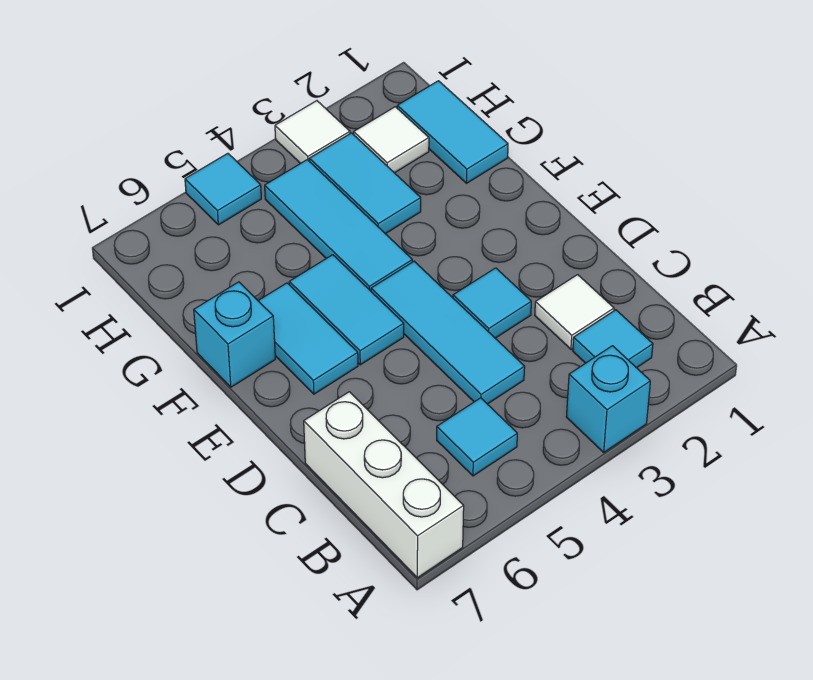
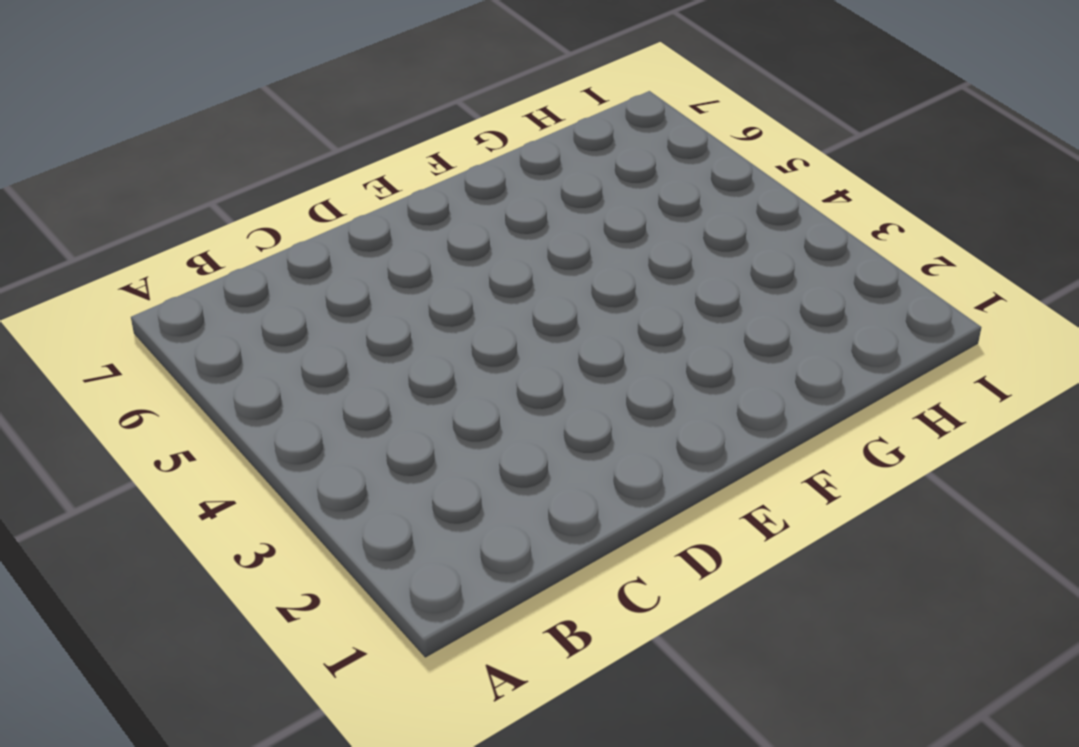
none -> cyan brick A3 level 1
none -> white brick A7:C7 level 1
none -> cyan tile B2 level 1

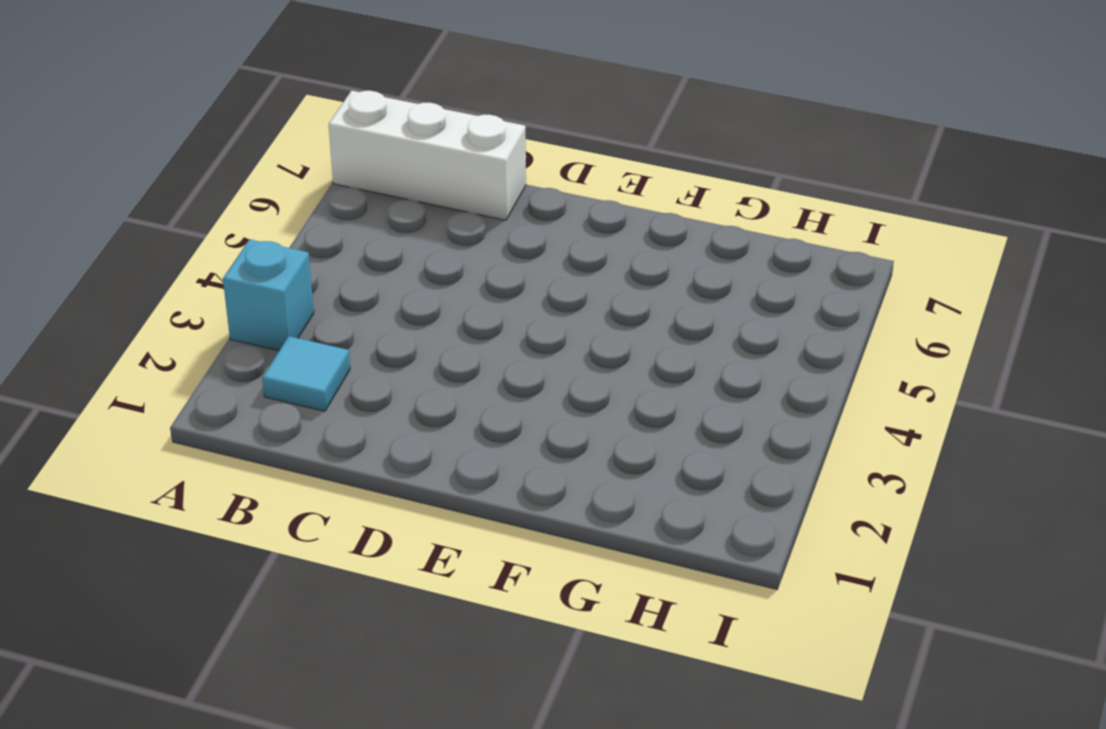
none -> cyan tile B5 level 1
none -> white tile C2 level 1
none -> cyan tile C4:E4 level 1

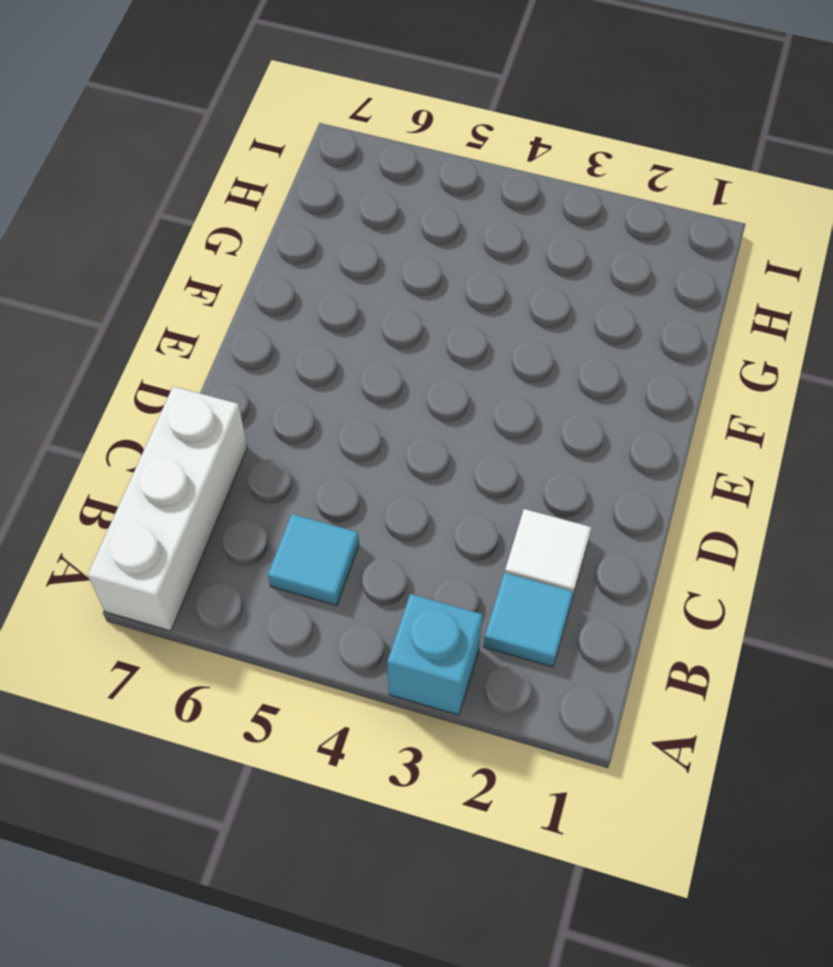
none -> cyan tile C4:E4 level 1
none -> cyan tile D3 level 1
none -> cyan tile E5:F5 level 1

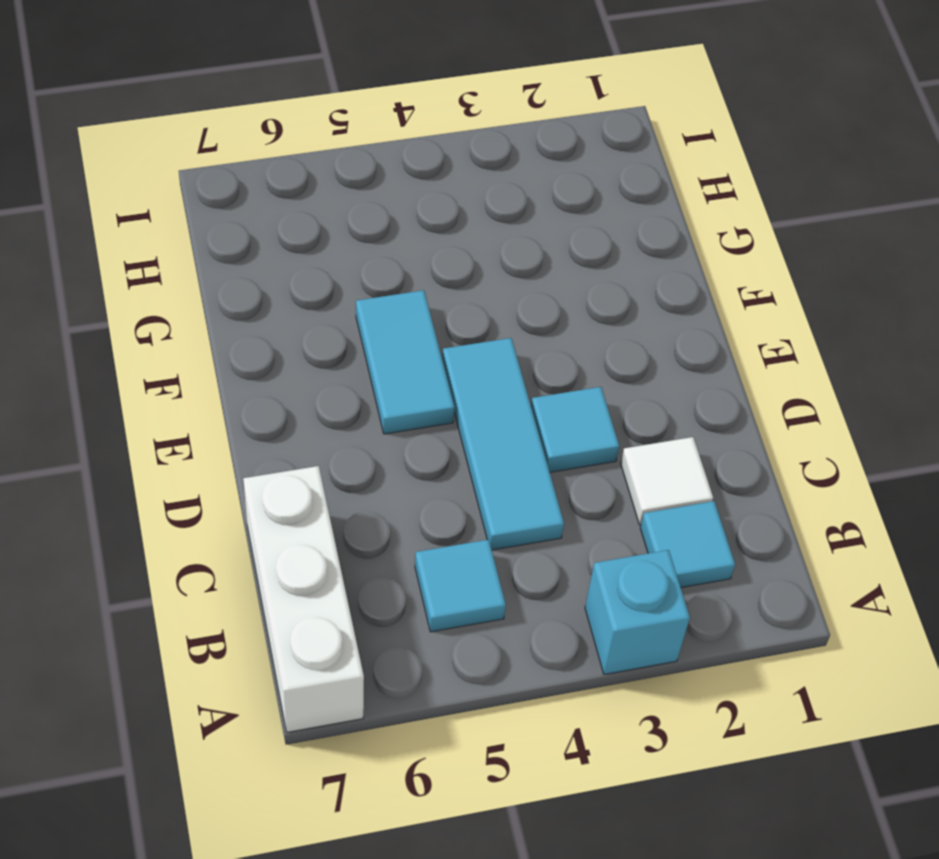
none -> cyan tile E6:F6 level 1
none -> cyan tile F4:H4 level 1
none -> cyan brick F7 level 1

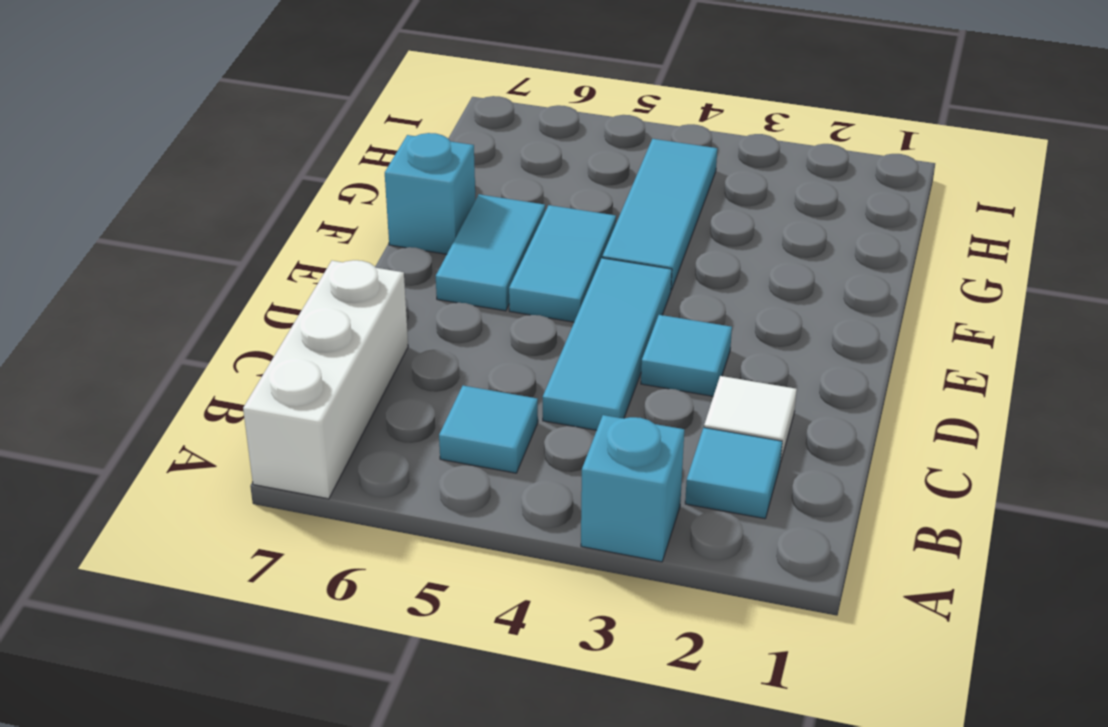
none -> cyan tile G1:H1 level 1
none -> cyan tile G3:H3 level 1
none -> white tile H2 level 1

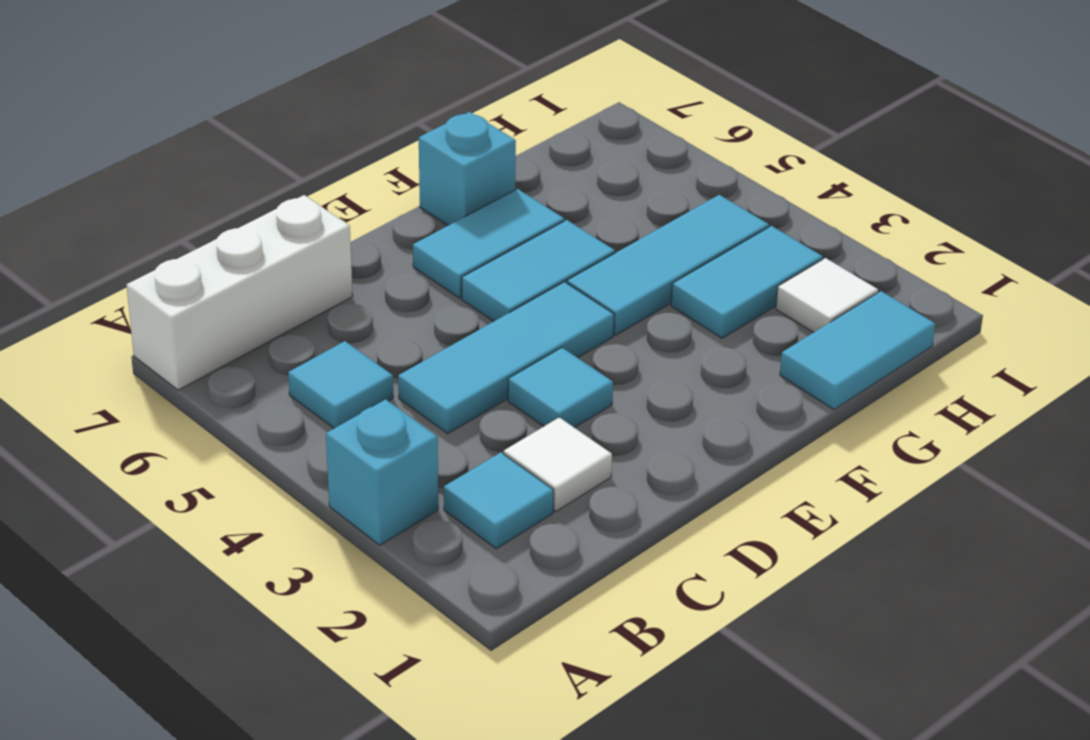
none -> white tile I3 level 1
none -> cyan tile I5 level 1

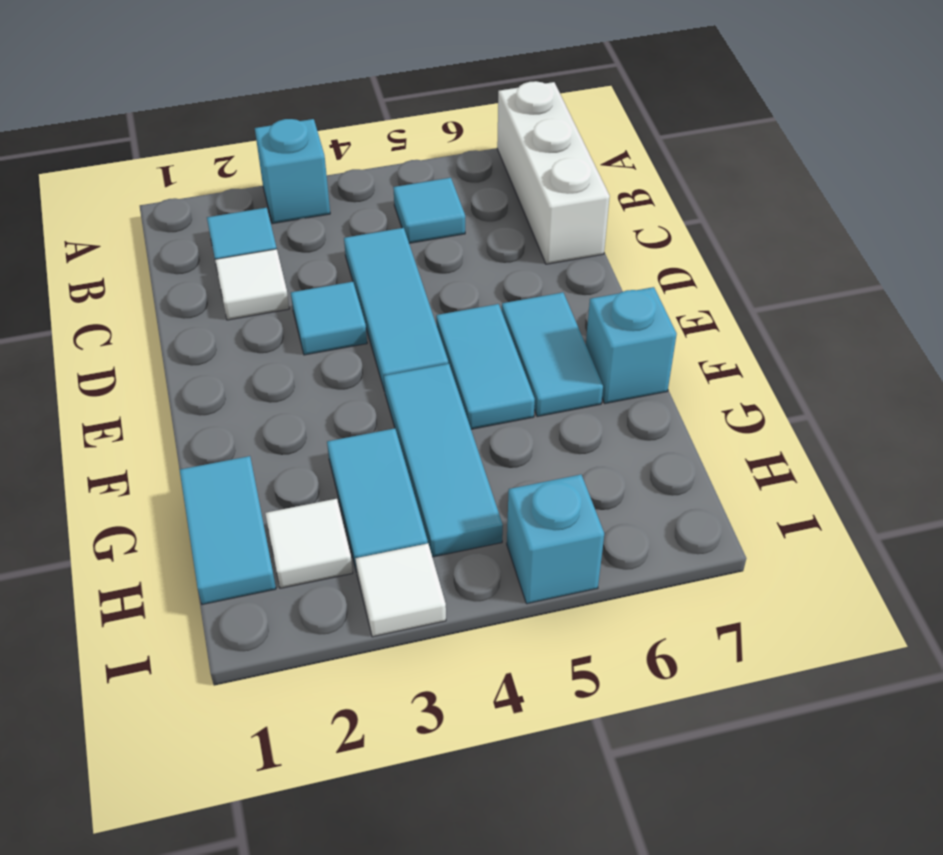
cyan brick I5 level 1 -> cyan tile I5 level 1

